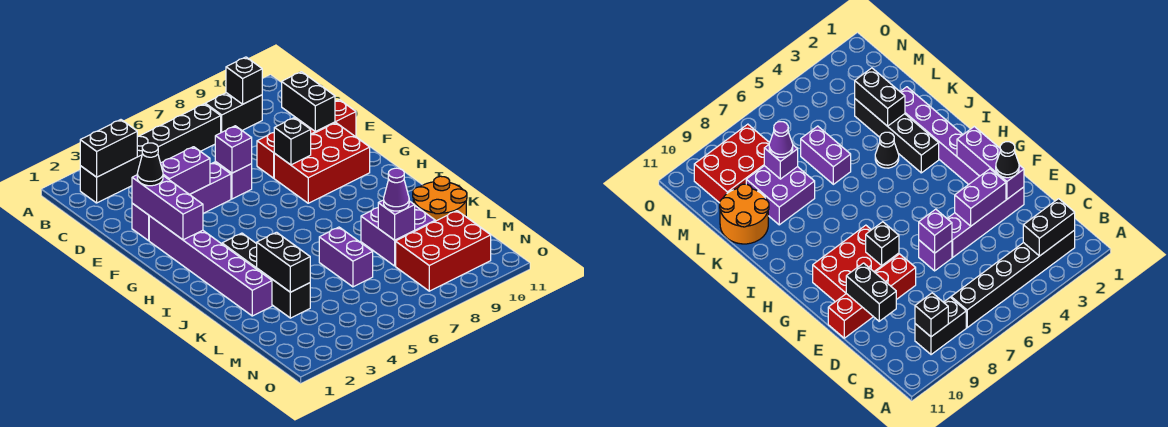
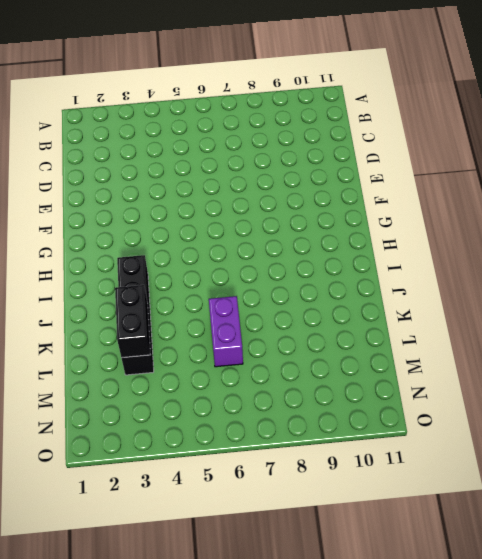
none -> black brick B2:B7 level 1
none -> black brick B8:B9 level 1
none -> purple brick E2:E5 level 1

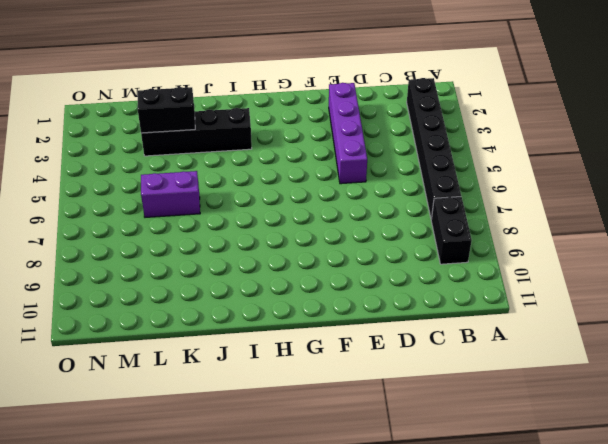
none -> purple brick E6 level 1
none -> red brick E8:E11 level 1
none -> purple brick F2:K2 level 1

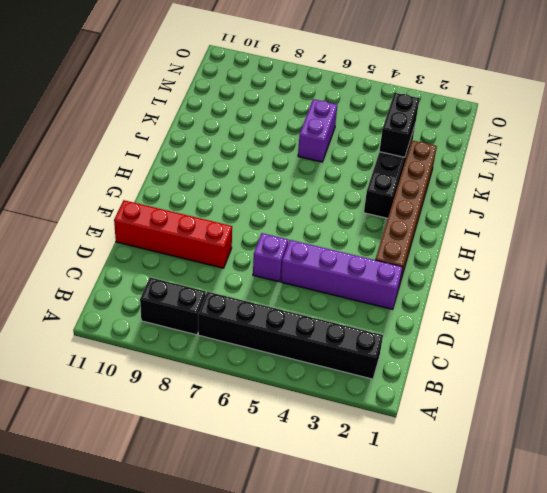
brown brick F2:K2 level 1 -> purple brick F2:K2 level 1
none -> red brick F8:G10 level 1
none -> black cone J4 level 1
none -> purple brick K8:L9 level 1

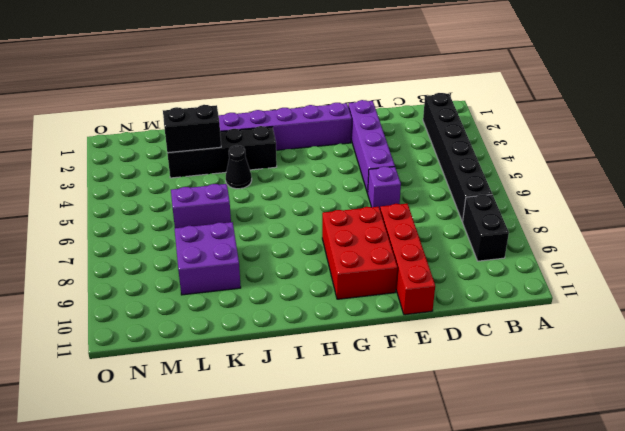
none -> orange round brick K10:L11 level 1
none -> red brick M8:N10 level 1
none -> black brick B2:B3 level 2

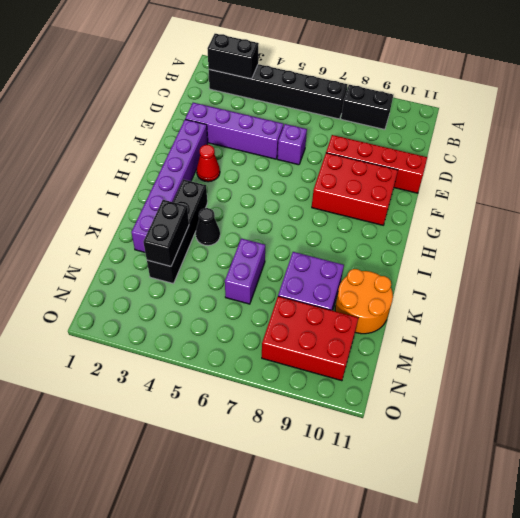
red cone G3 level 1 -> none
none -> black brick B9 level 2
none -> black brick D10:E10 level 2
none -> purple brick E2:G2 level 2

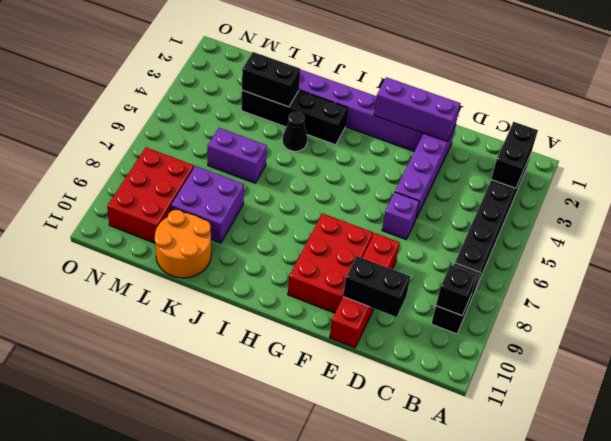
none -> purple brick E3:E4 level 2
none -> purple brick E6 level 2
none -> black brick F8 level 2

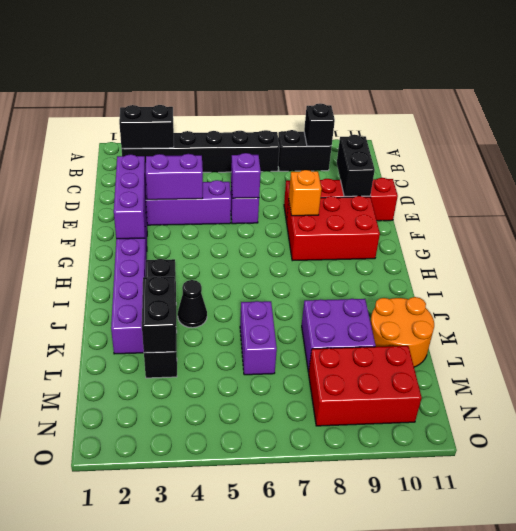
orange brick F8 level 2 -> black brick F8 level 2
none -> purple brick L8 level 2
none -> black cone E2 level 3
none -> purple cone L8 level 3

